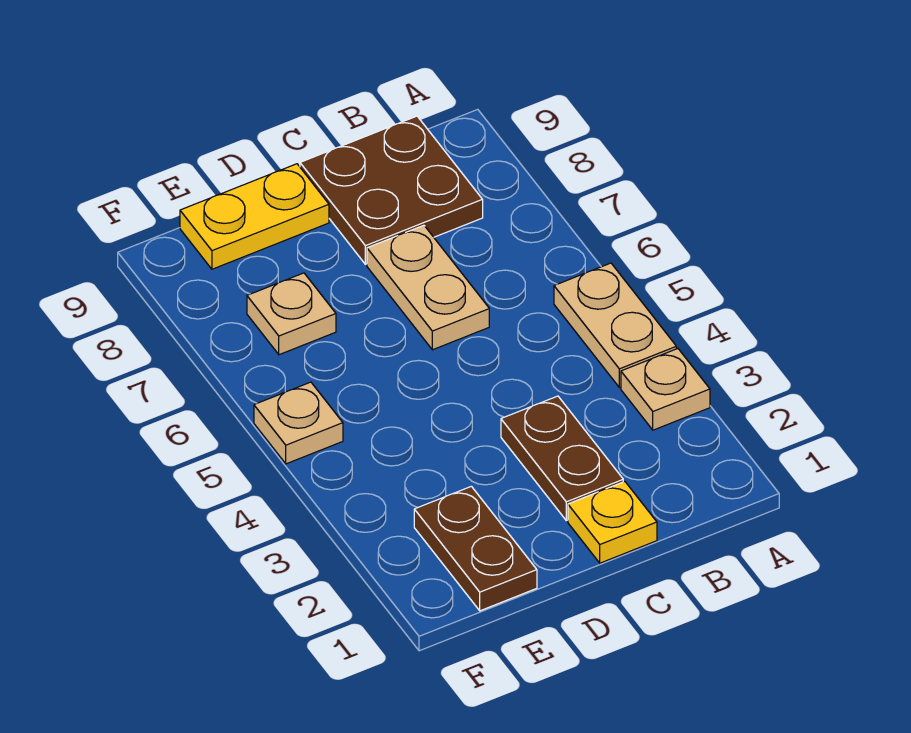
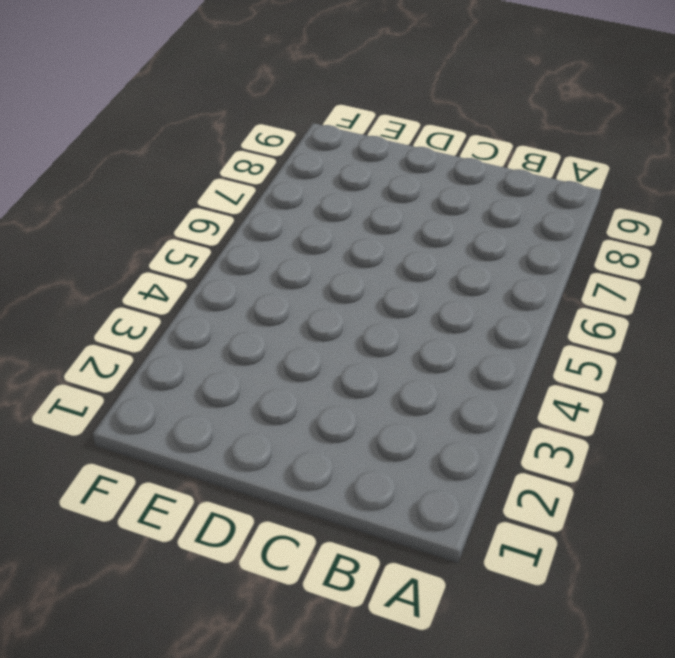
none -> tan plate A3 level 1
none -> tan plate A4:A5 level 1

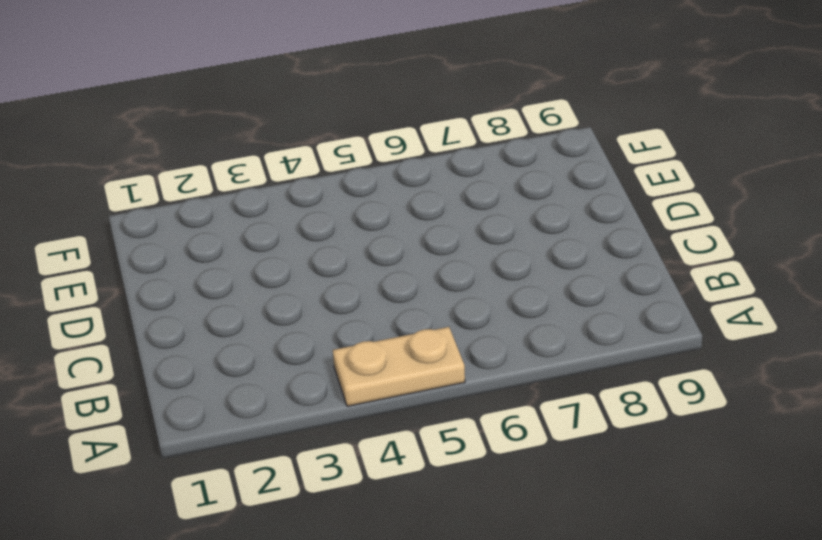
none -> tan plate A3 level 1
none -> brown plate B8:C9 level 1

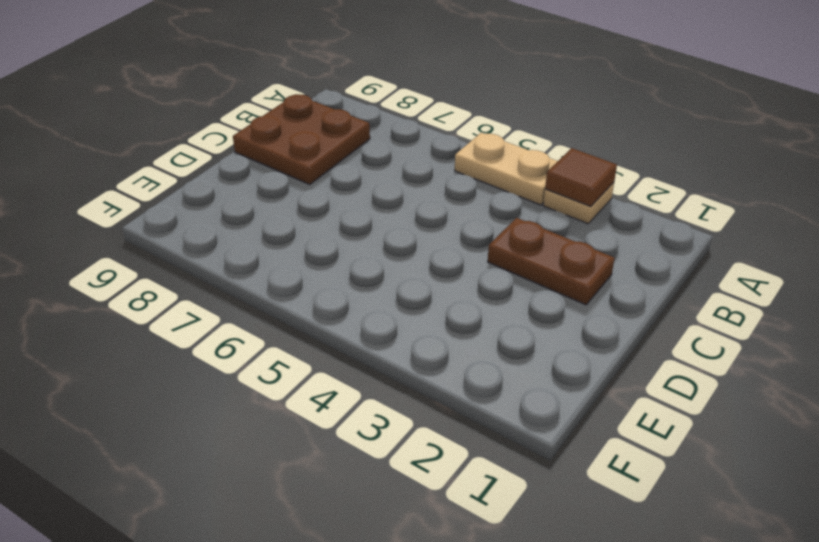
brown tile A3 level 2 -> none
none -> yellow plate C1 level 1
none -> tan plate C6:C7 level 1

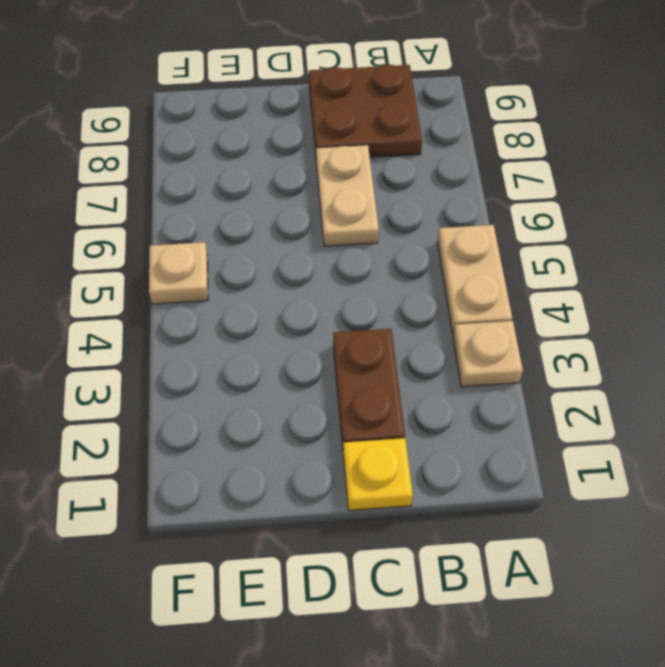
none -> yellow plate D9:E9 level 1
none -> brown plate E1:E2 level 1

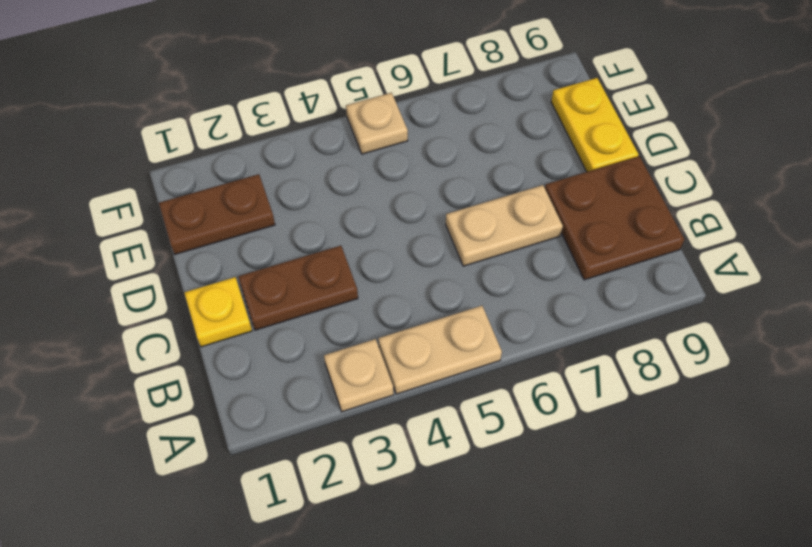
none -> tan plate E7 level 1

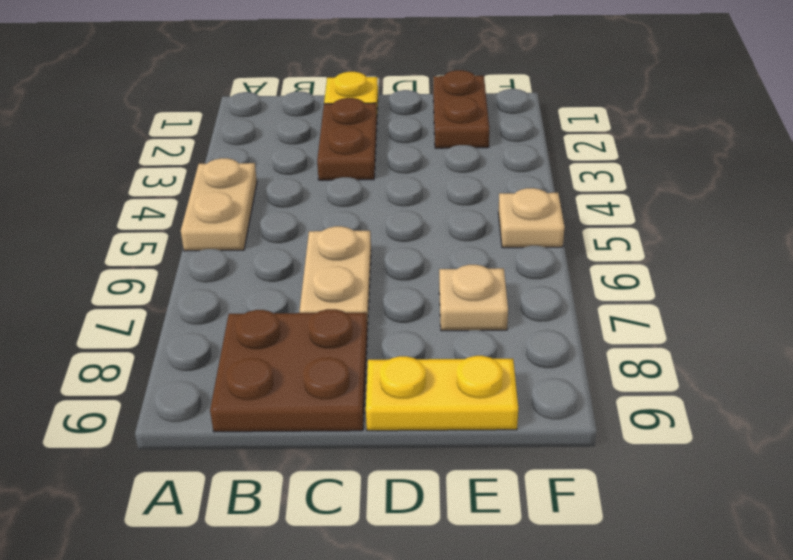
none -> tan plate A3 level 1

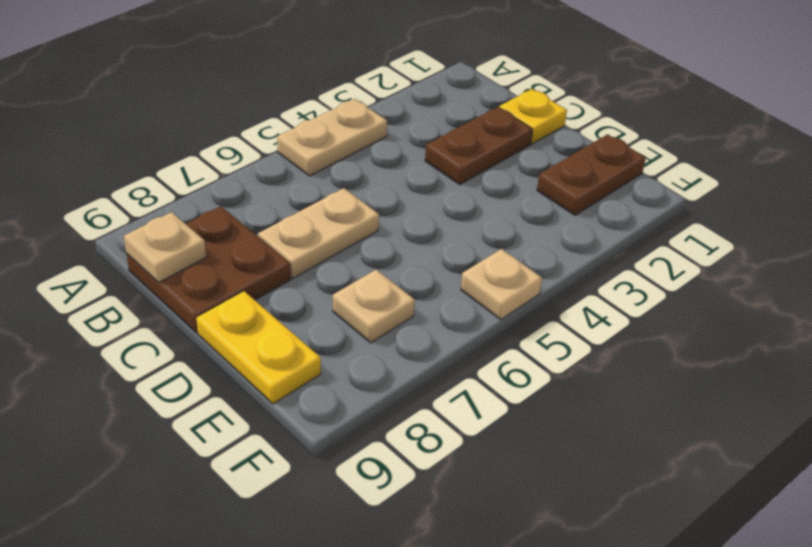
tan plate B9 level 2 -> tan plate A3 level 1

